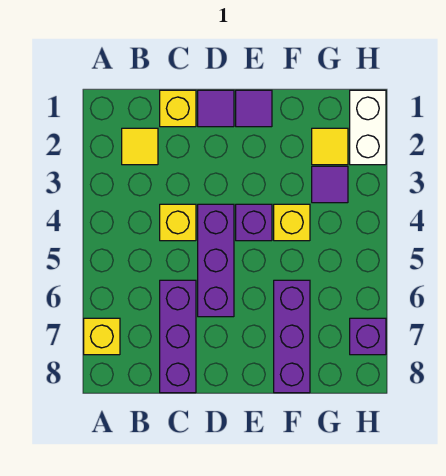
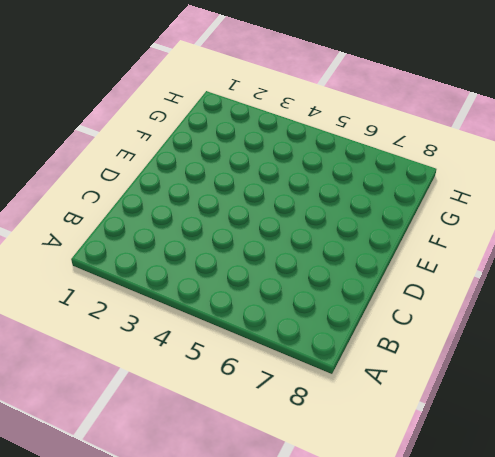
none -> yellow brick A7 level 1
none -> yellow tile B2 level 1
none -> yellow brick C1 level 1

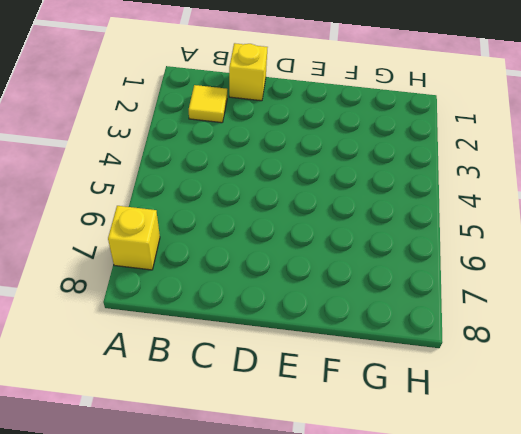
none -> yellow brick C4 level 1
none -> purple brick C6:C8 level 1
none -> purple tile D1 level 1

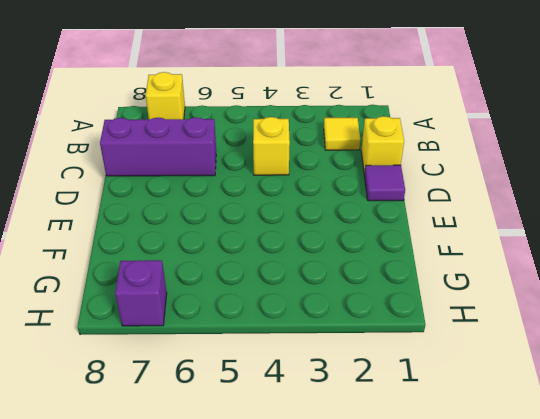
none -> purple brick D4:D6 level 1
none -> purple tile E1 level 1
none -> purple brick E4 level 1

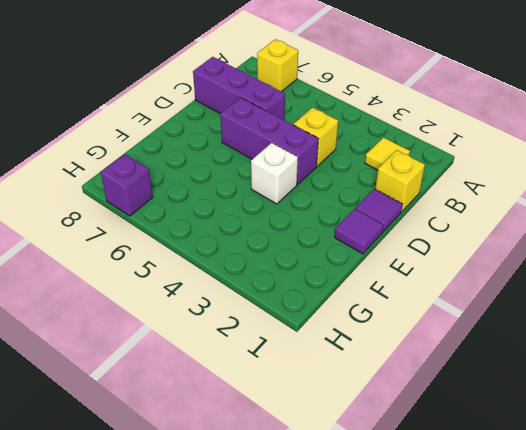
white brick E4 level 1 -> purple brick E4 level 1
none -> yellow brick F4 level 1
none -> purple brick F6:F8 level 1
none -> yellow tile G2 level 1

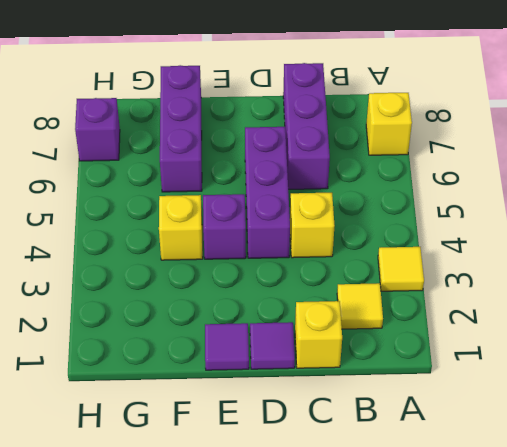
yellow tile A3 level 1 -> yellow tile G2 level 1
none -> purple tile G3 level 1
none -> white brick H1:H2 level 1

